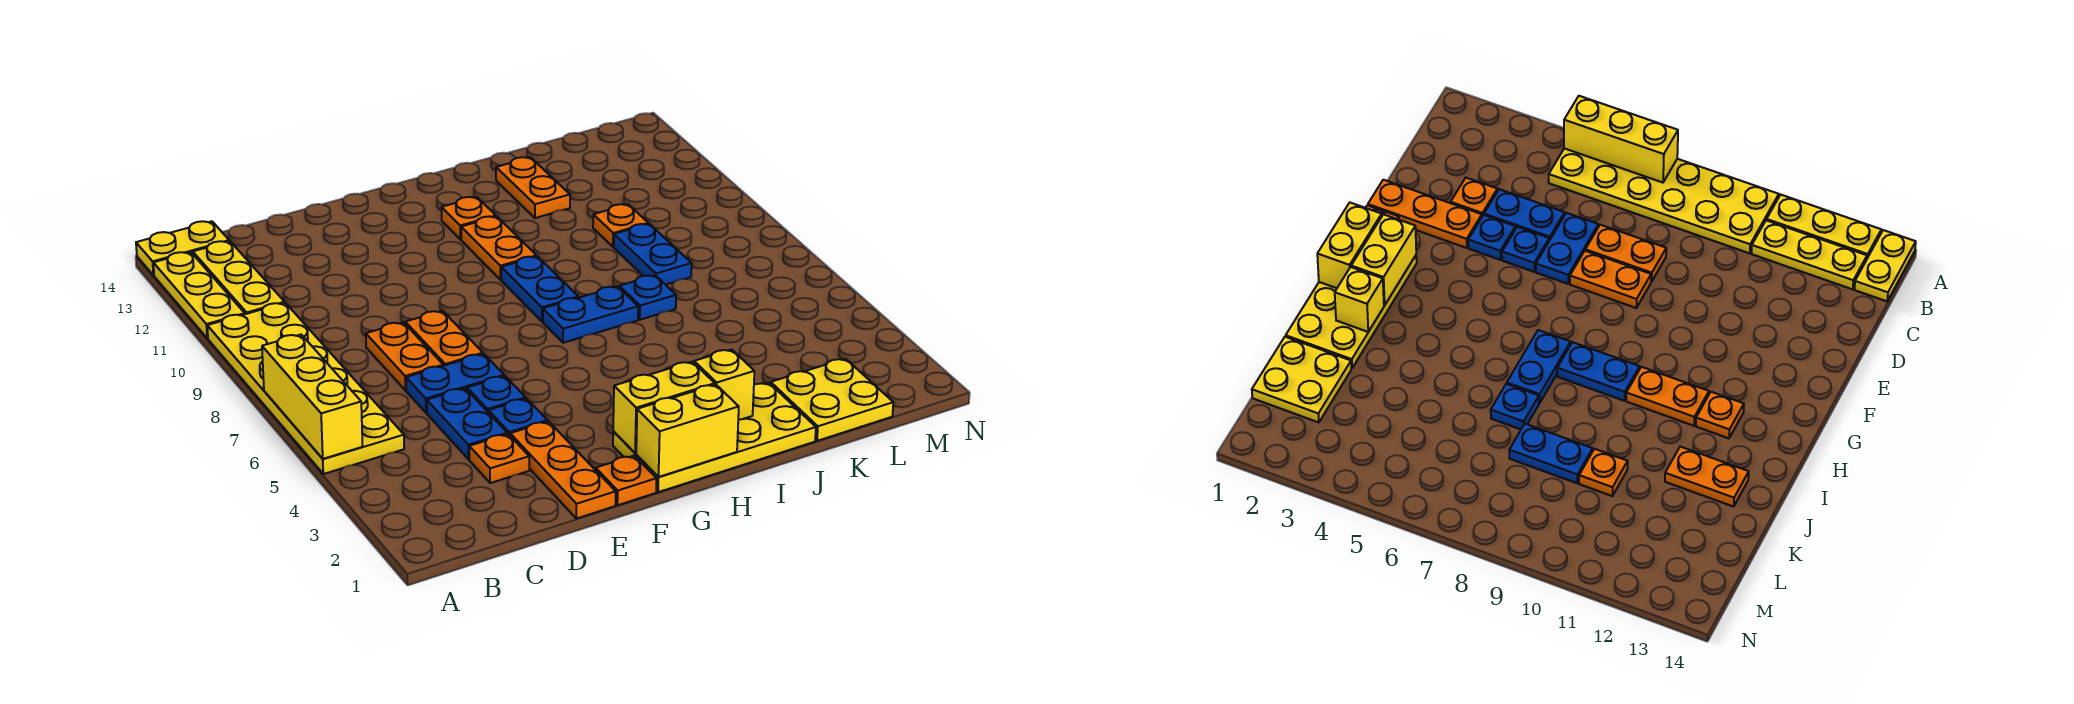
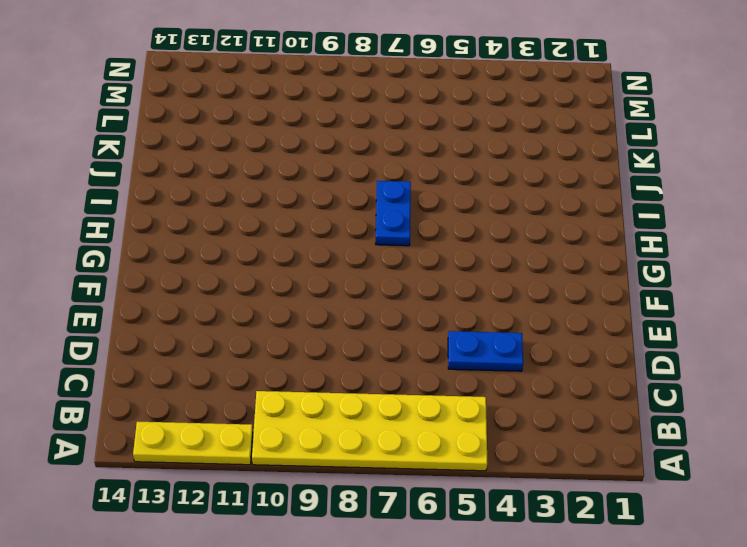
none -> yellow plate A14:B14 level 1
none -> yellow plate B11:B13 level 1
none -> orange plate D3 level 1

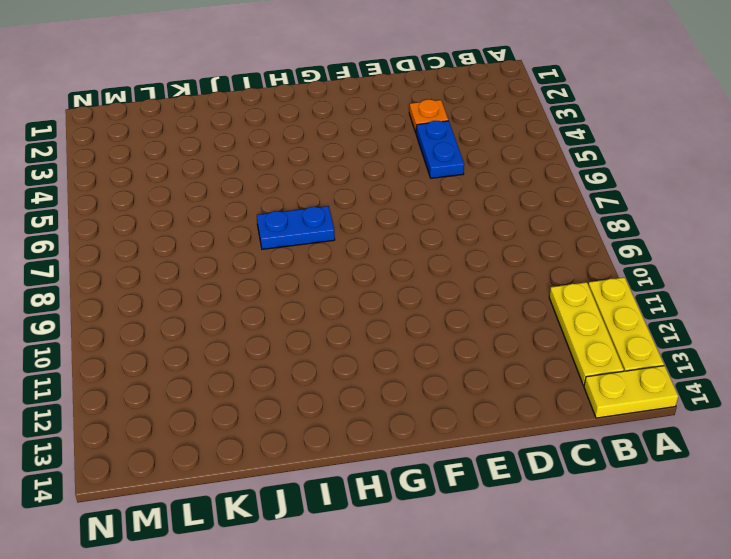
none -> yellow plate A5:B10 level 1
none -> blue plate D6:E6 level 1
none -> orange plate D7:D8 level 1

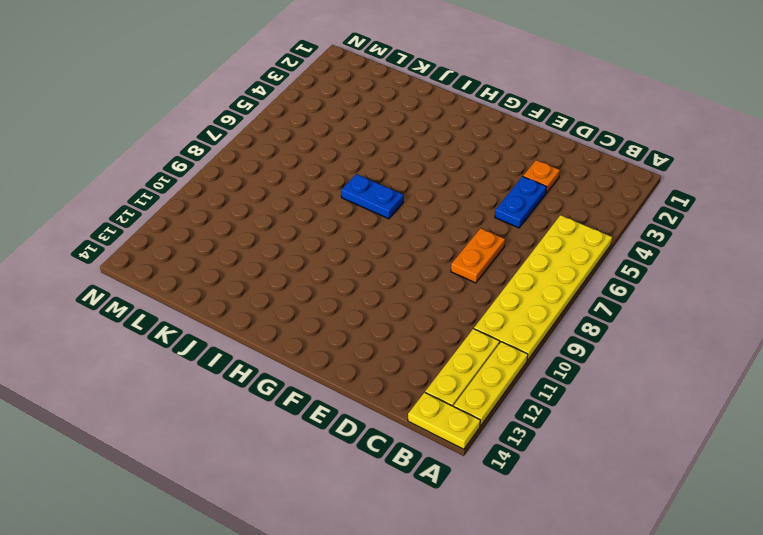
none -> blue plate D6:E6 level 1
none -> orange plate E1:E3 level 1
none -> blue plate E4 level 1

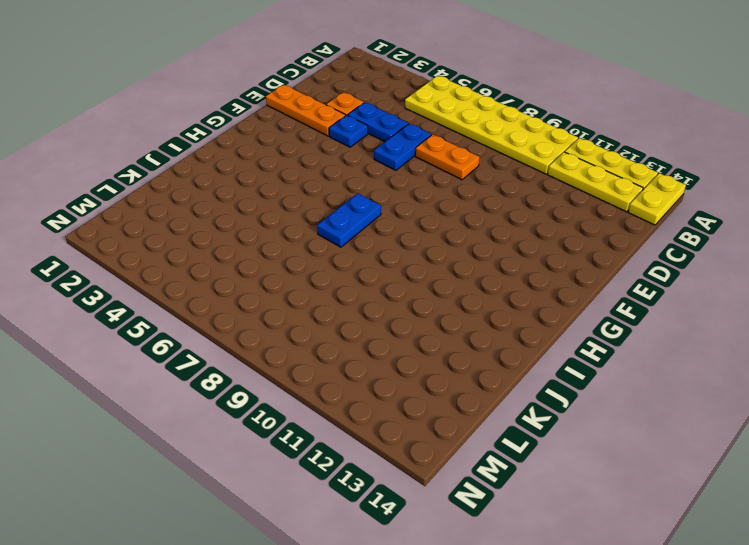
none -> blue plate E5 level 1
none -> orange plate E7:E8 level 1
none -> orange plate F1 level 1

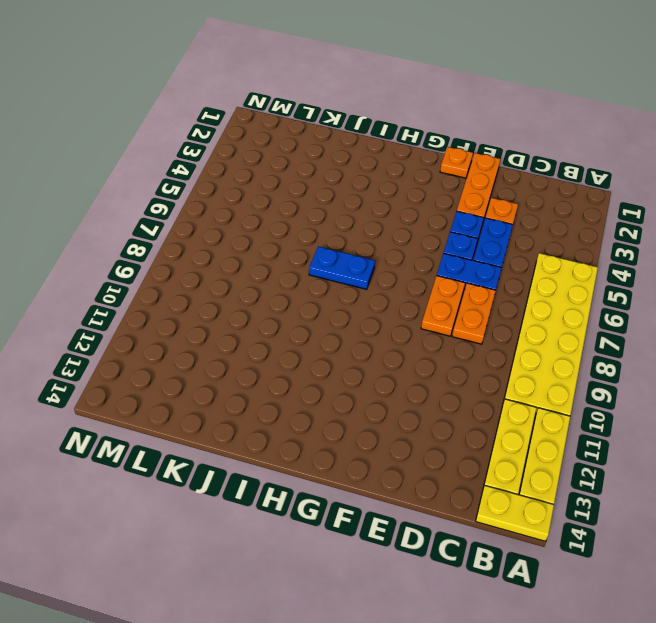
none -> yellow plate G1:J2 level 1
none -> blue plate H8:H9 level 1
none -> orange plate H10:H11 level 1

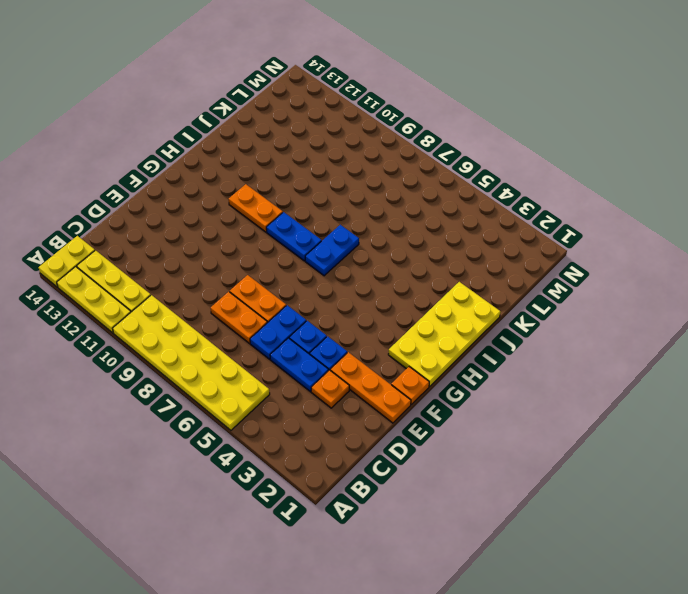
none -> orange plate H12 level 1
none -> blue plate J7 level 1
none -> orange plate J12:J13 level 1

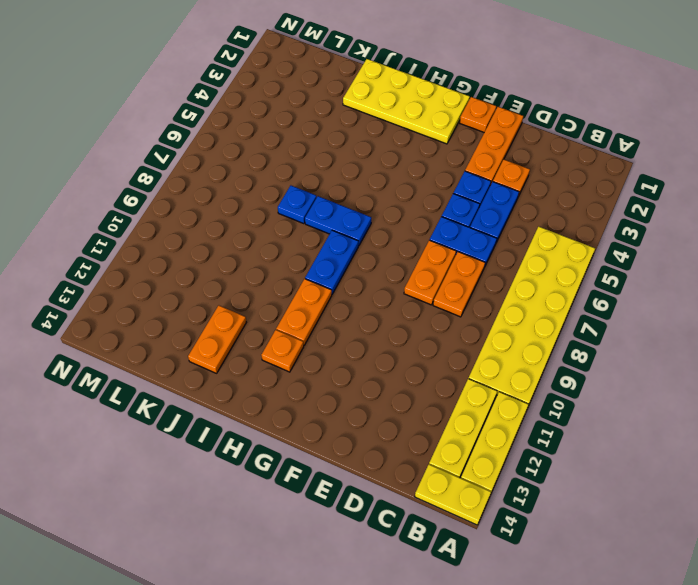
none -> yellow plate K1:L2 level 1
none -> blue plate K8:K9 level 1
none -> orange plate K10 level 1

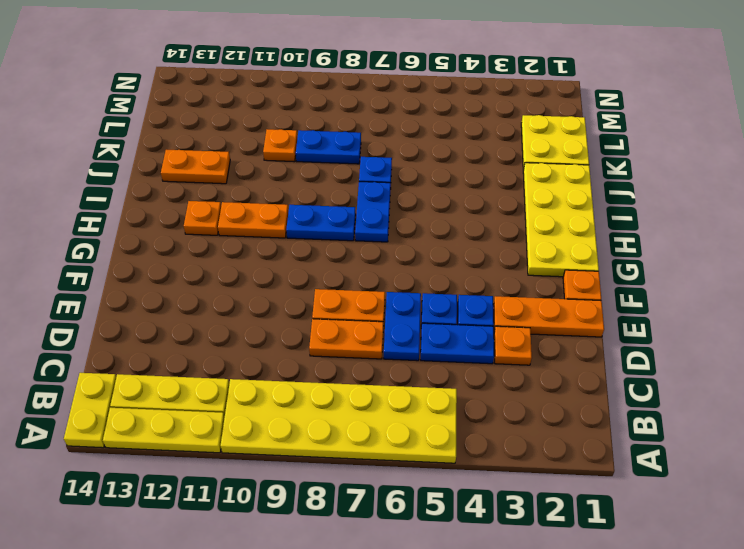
none -> yellow brick A5:A7 level 2
none -> yellow brick G1:H1 level 2
none -> yellow brick G2:H2 level 2

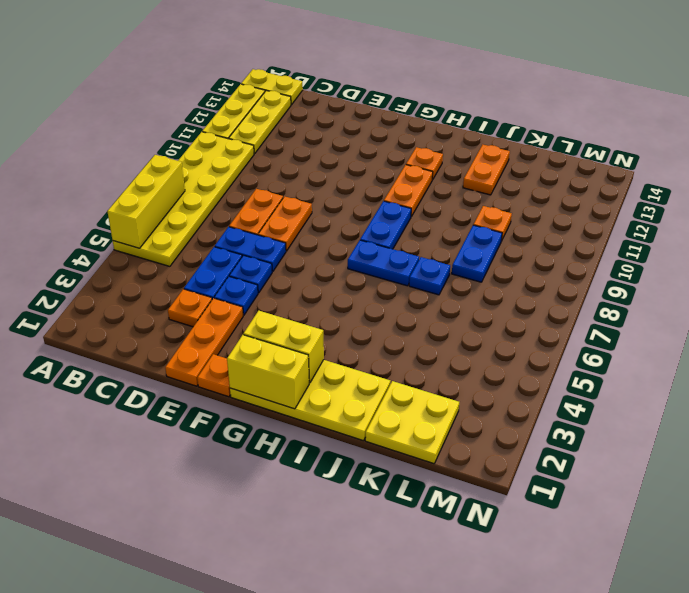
none -> yellow brick I2 level 2

